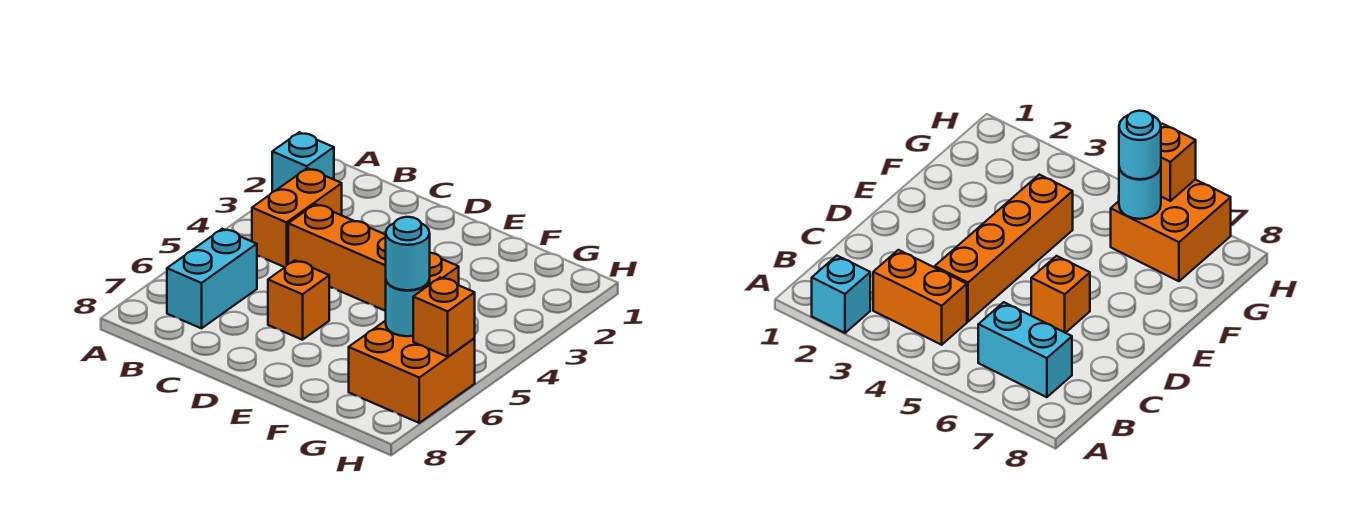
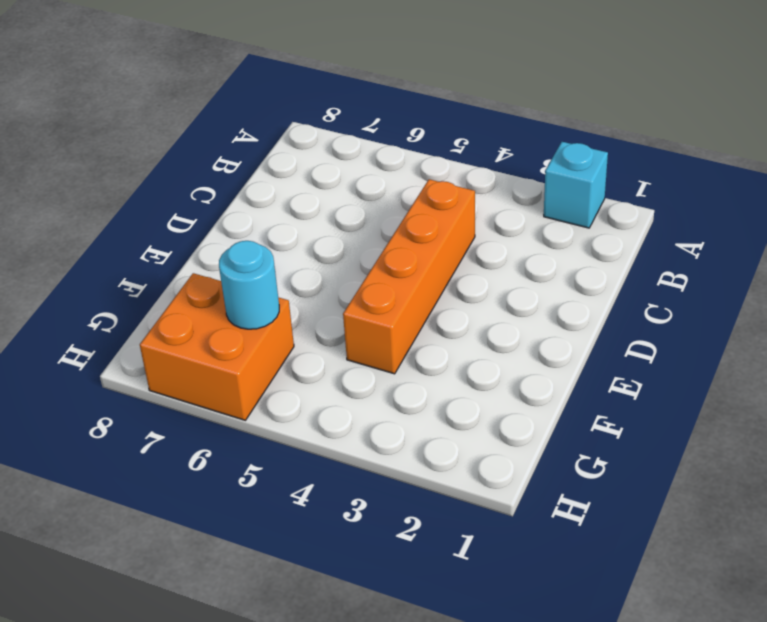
none -> orange brick B3:B4 level 1
none -> cyan brick B6:B7 level 1

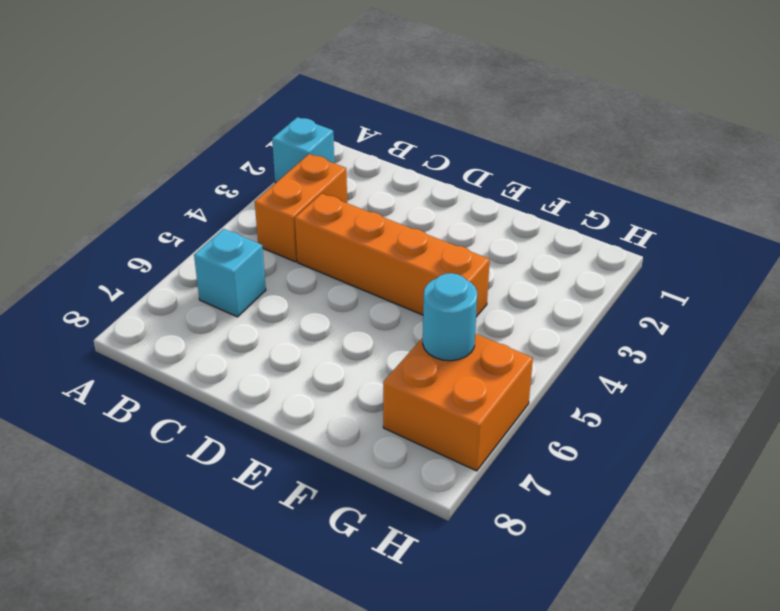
cyan brick B6 level 1 -> cyan brick B6:B7 level 1
none -> orange brick D6 level 1
none -> orange brick H6 level 2

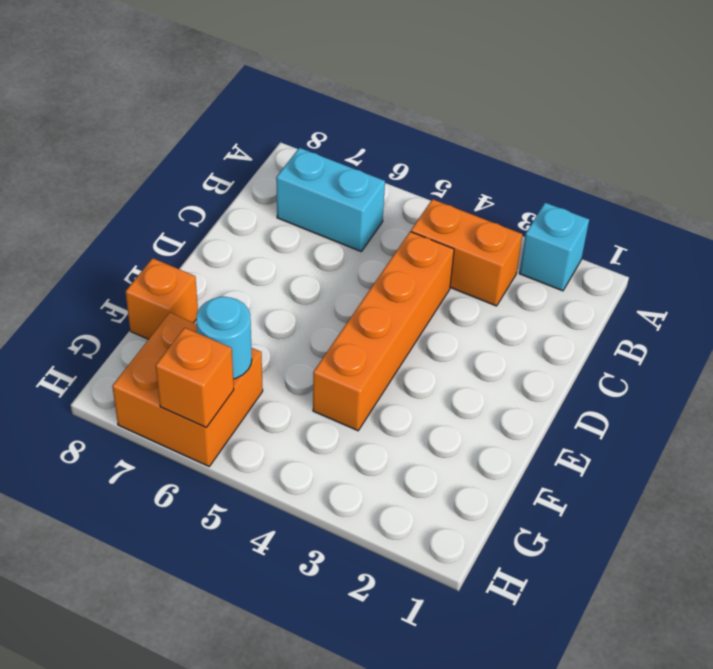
orange brick F8 level 1 -> orange brick D6 level 1
none -> cyan round brick G6 level 3

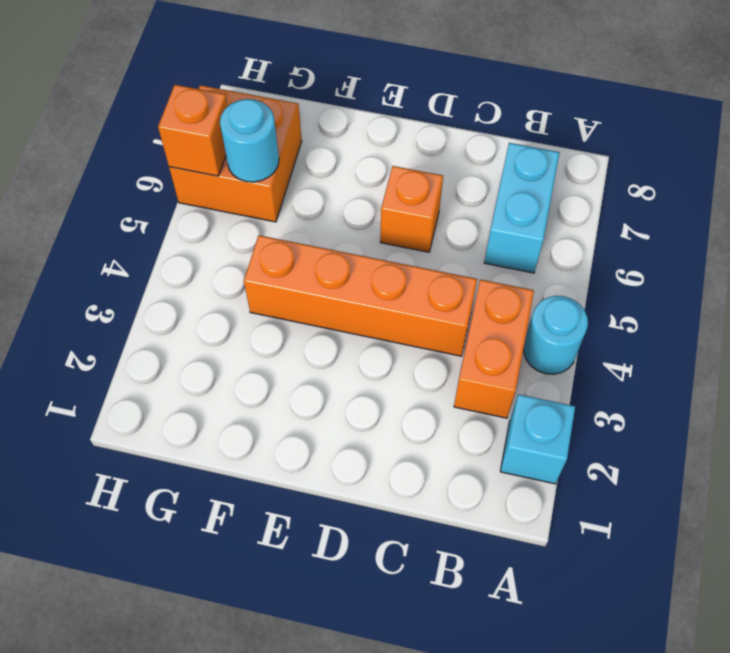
cyan round brick A4 level 1 -> cyan round brick G6 level 3

